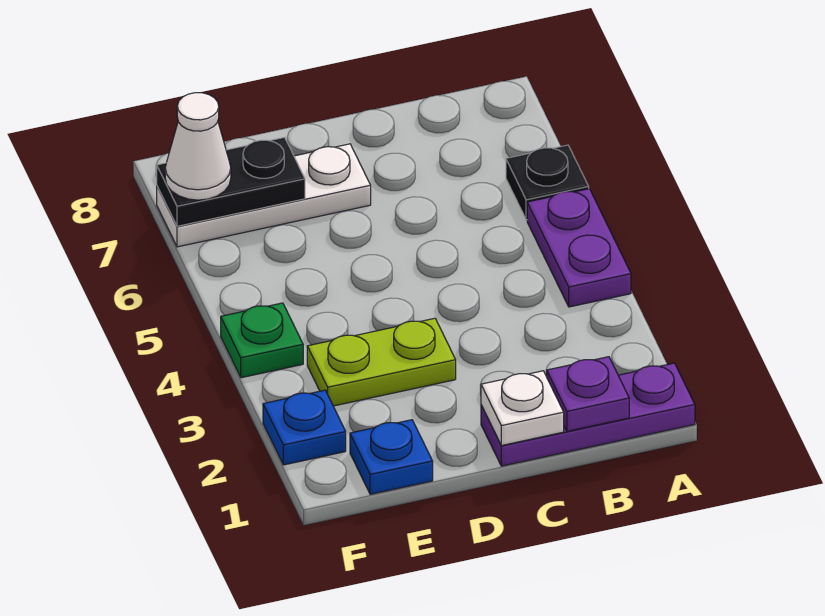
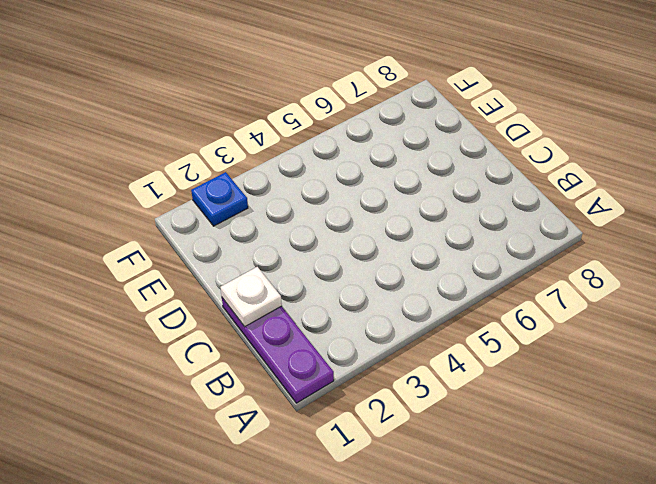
none -> purple plate A4:A5 level 1
none -> black plate A6 level 1
none -> lime plate D3:E3 level 1

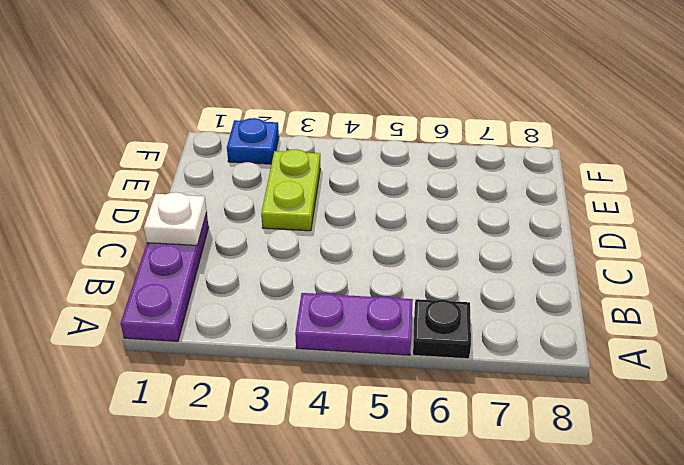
none -> white plate D7:F7 level 1
none -> blue plate E1 level 1
none -> green plate F4 level 1

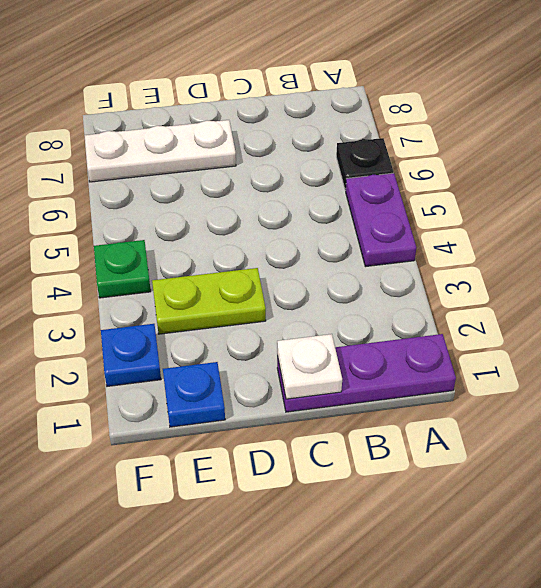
none -> purple plate B1 level 2
none -> black plate E7:F7 level 2
none -> white cone F7 level 3

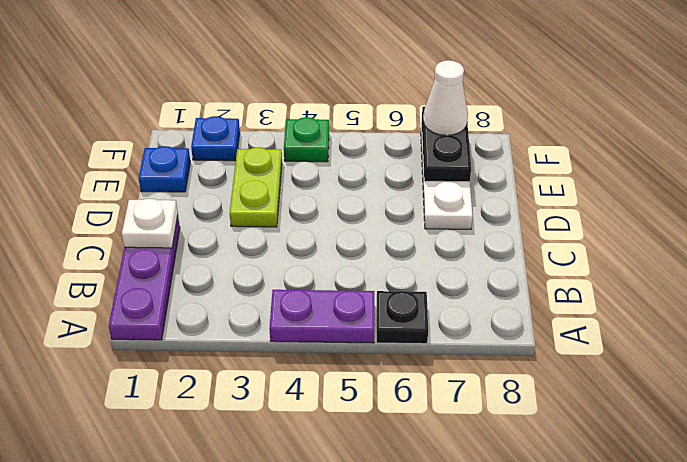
none -> purple plate B1 level 2

